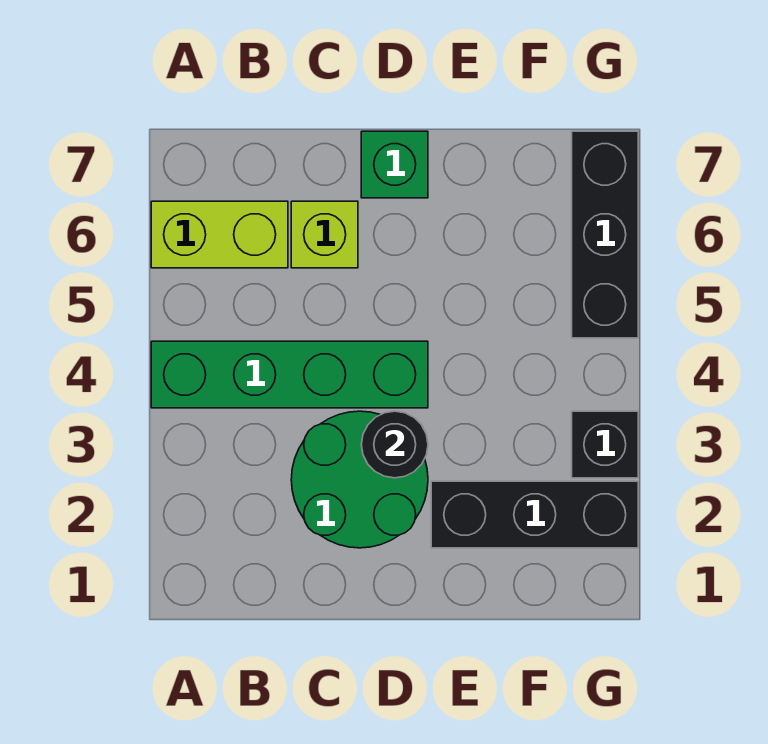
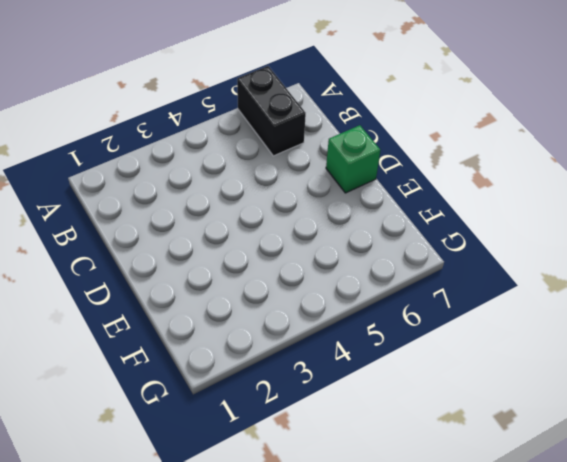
black brick A6:B6 level 1 -> lime brick A6:B6 level 1
none -> green brick A4:D4 level 1
none -> green round brick C2:D3 level 1

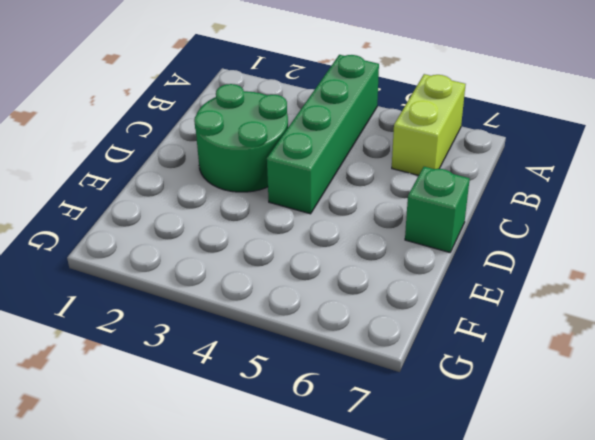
none -> lime brick C6 level 1
none -> black brick E2:G2 level 1

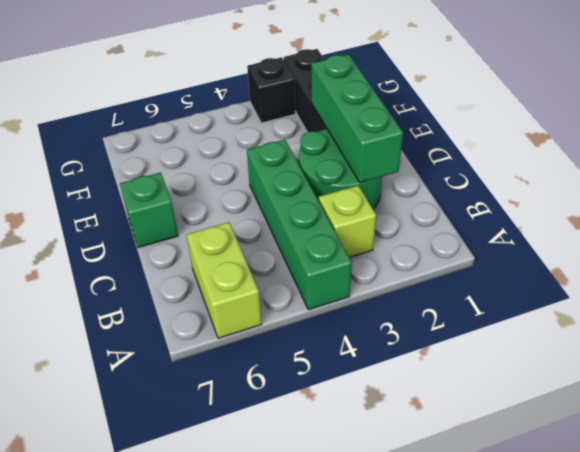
lime brick B3 level 1 -> lime brick C6 level 1
green brick C2:E2 level 2 -> none
none -> black brick G5:G7 level 1
none -> black round brick D3 level 2

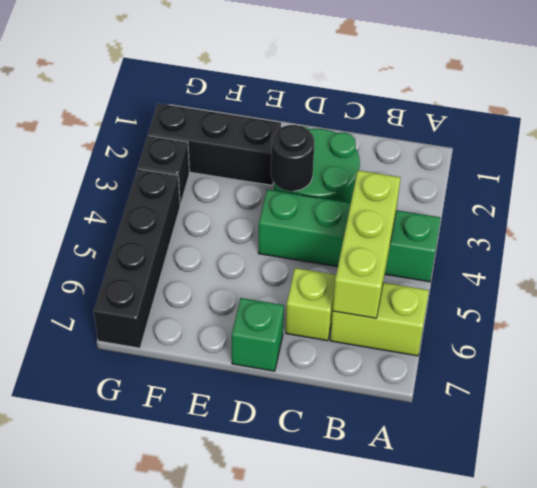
lime brick B4:B6 level 2 -> none
black brick G4:G7 level 1 -> black brick G5:G7 level 1

